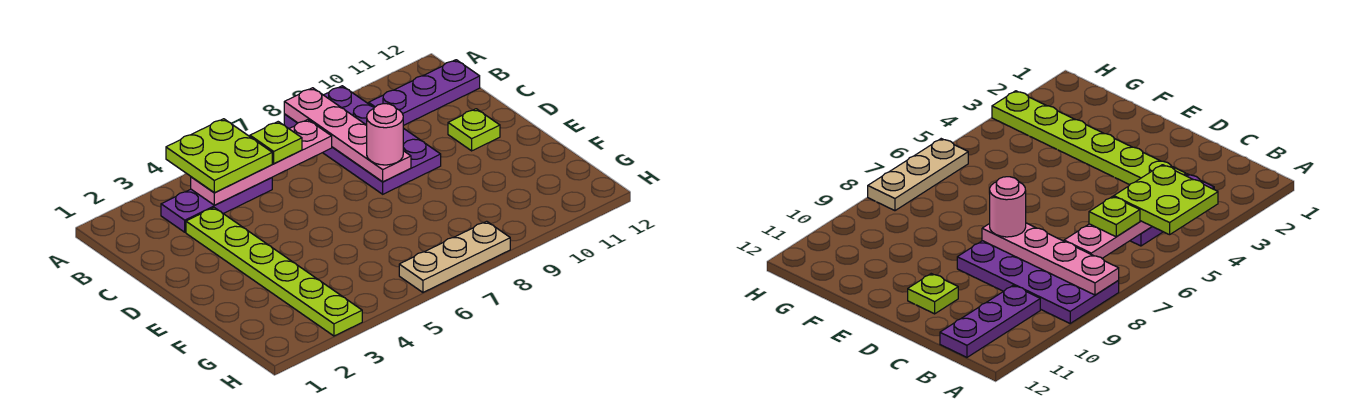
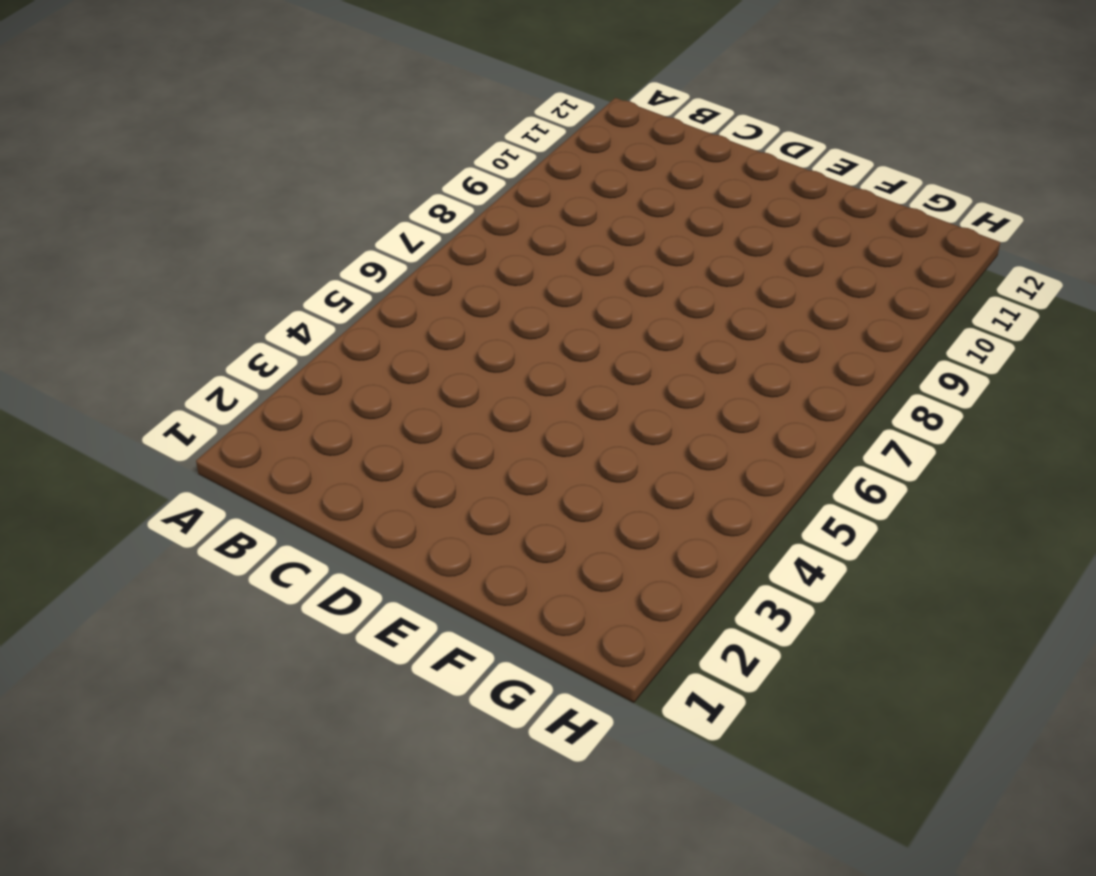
none -> purple plate A8:D9 level 1
none -> purple plate B3:B5 level 1

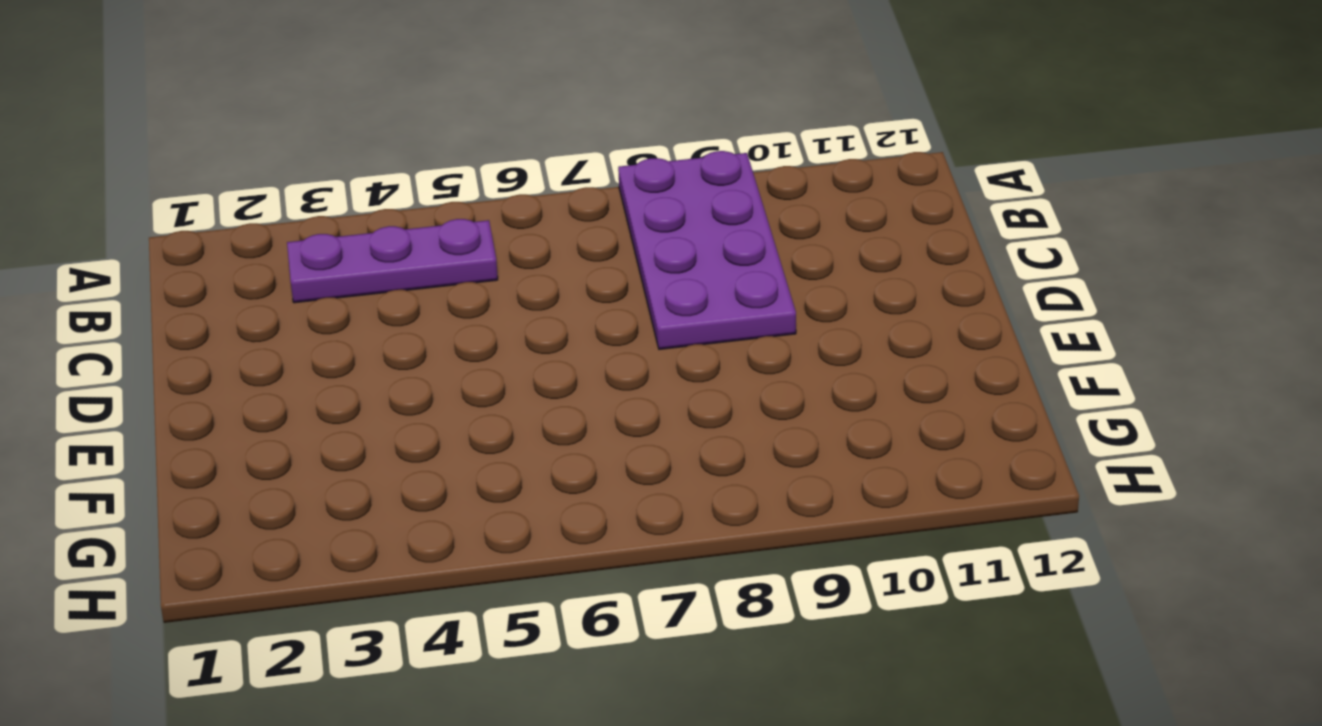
none -> purple plate B10:B12 level 1
none -> lime plate C3:H3 level 1

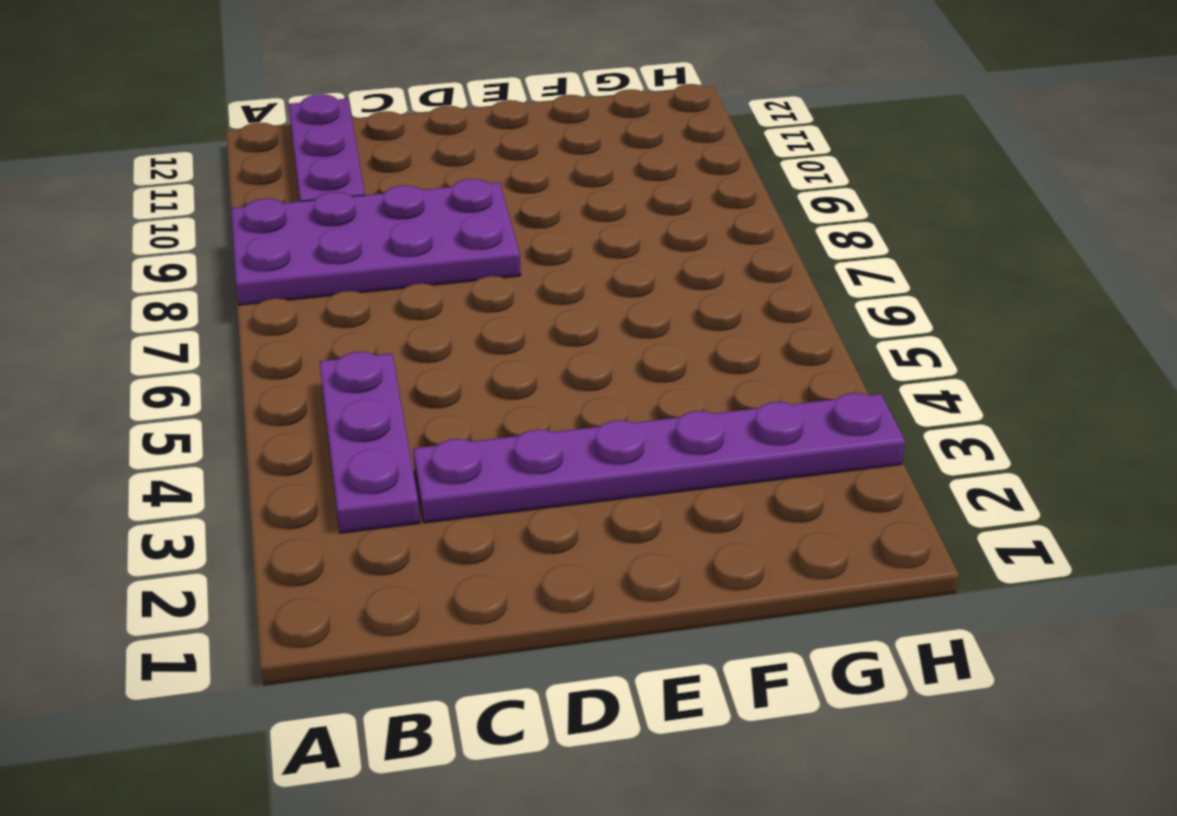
purple plate C3:H3 level 1 -> lime plate C3:H3 level 1
none -> lime plate D11 level 1
none -> tan plate H6:H8 level 1

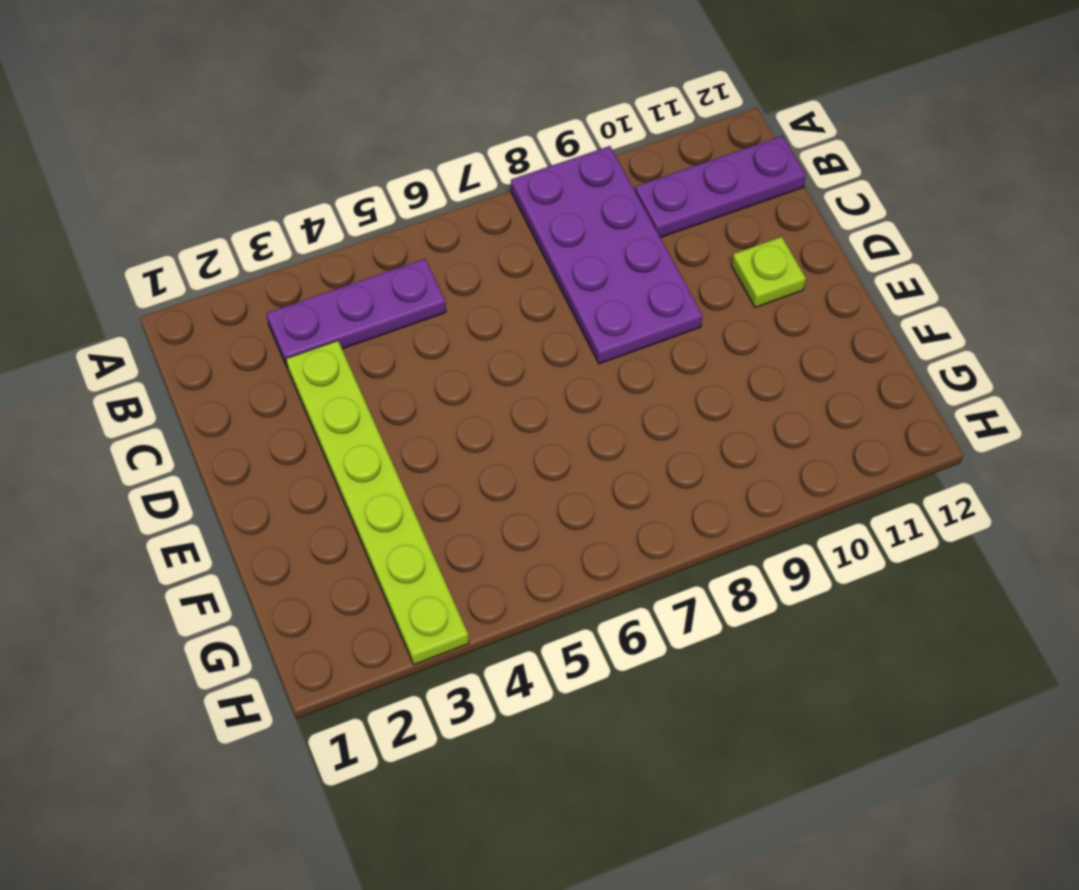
none -> tan plate H6:H8 level 1
none -> pink plate A8:D8 level 2

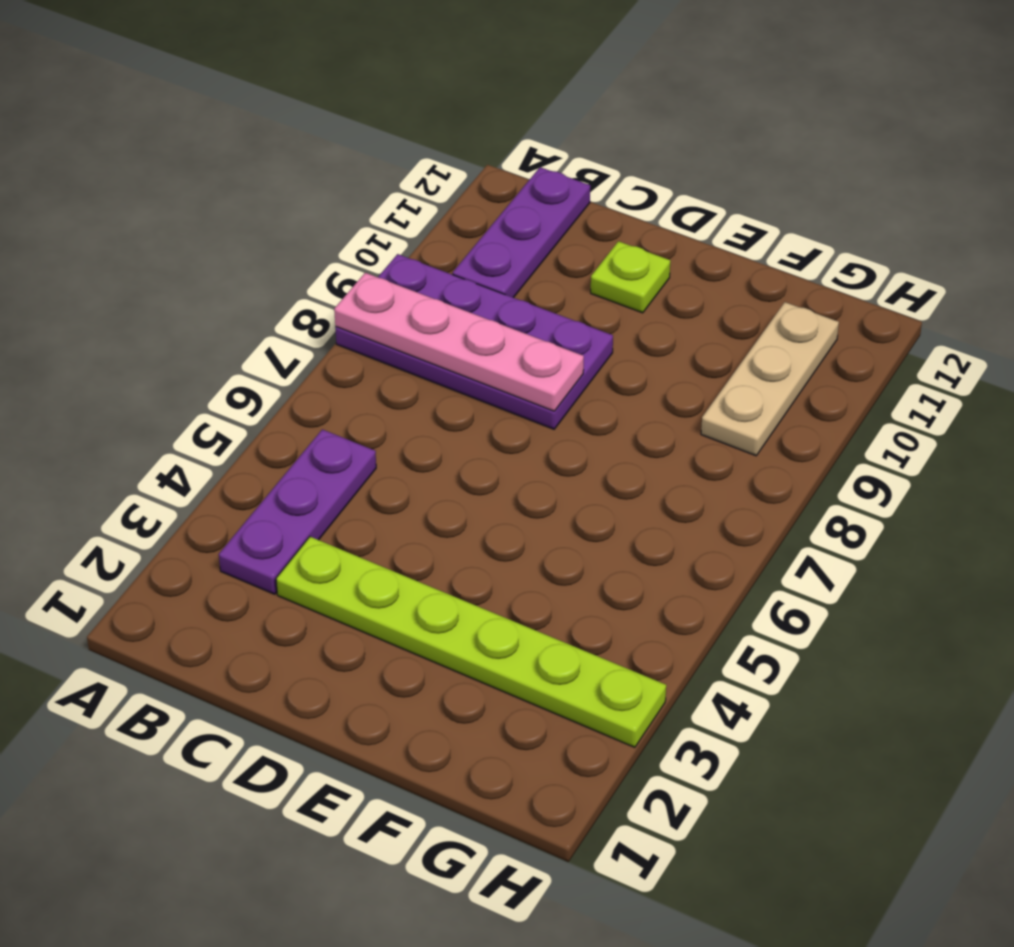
tan plate G9:G11 level 1 -> tan plate H6:H8 level 1
none -> pink plate B4:B7 level 2
none -> lime plate A4:B5 level 3

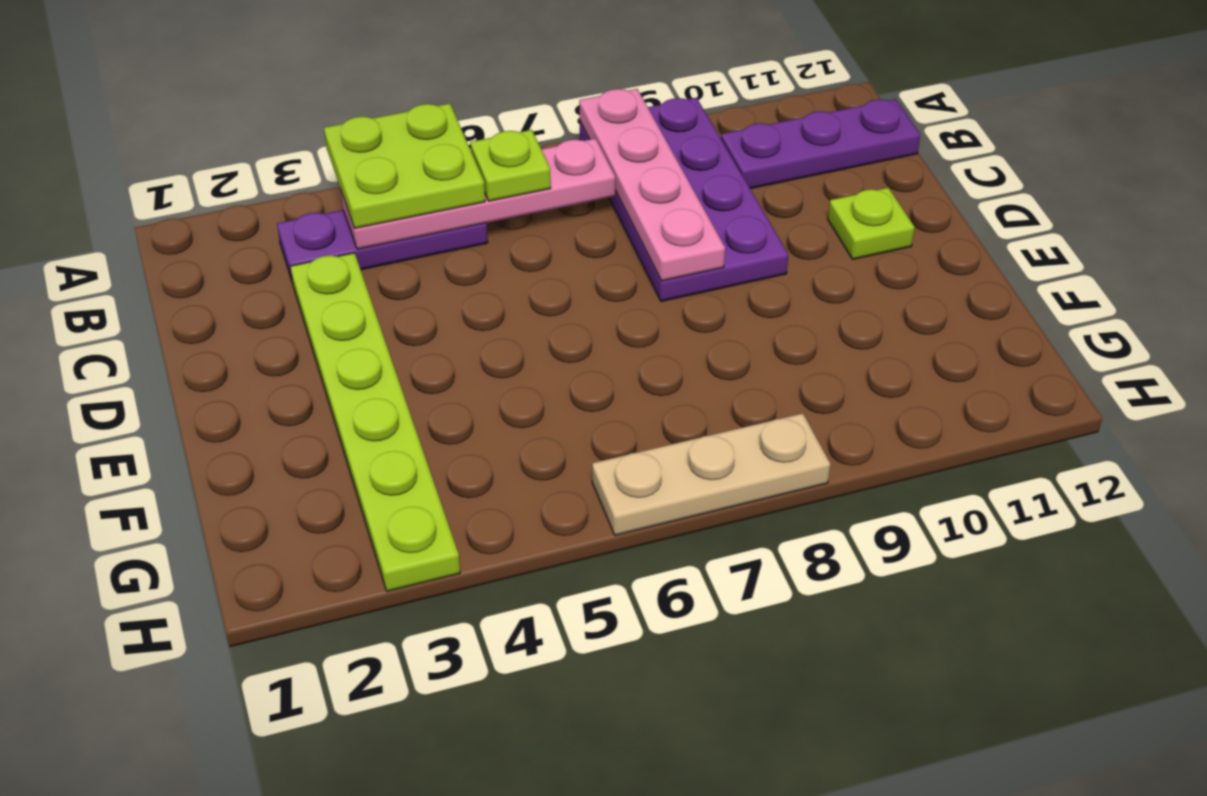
none -> pink round brick D8 level 3

